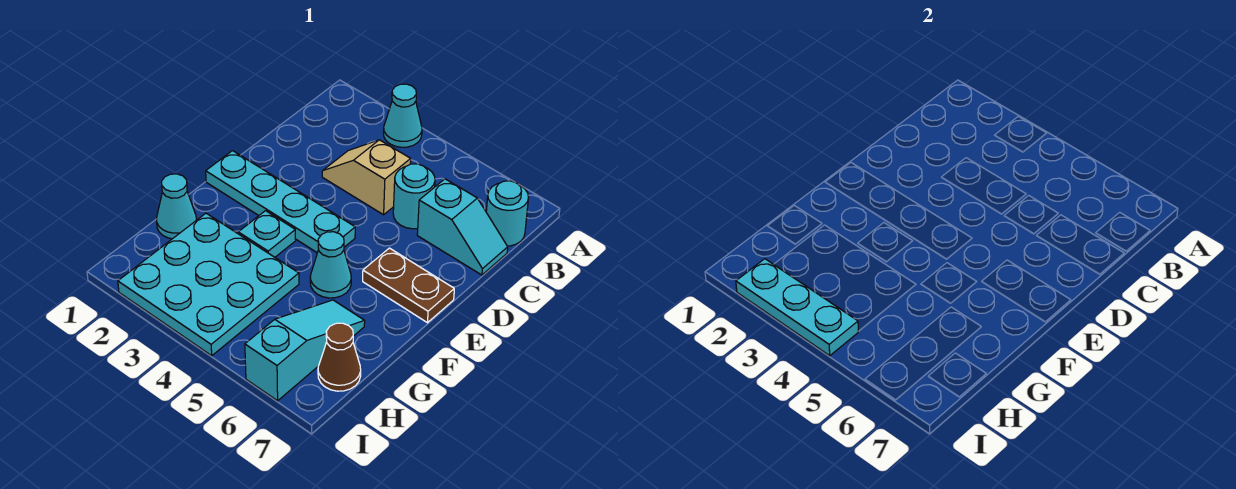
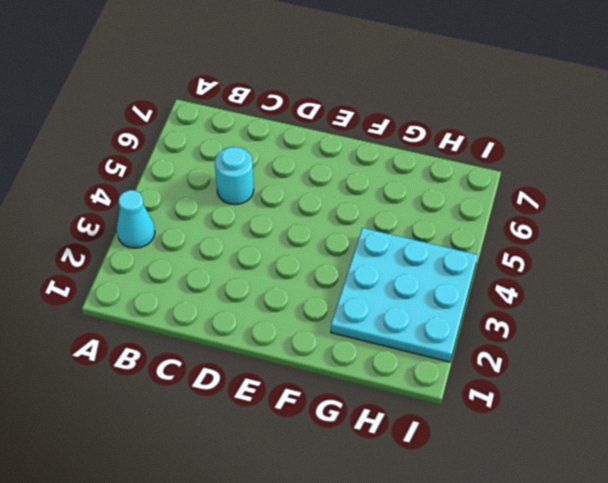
none -> cyan round brick B7 level 1
none -> tan slope C3:C4 level 1 top 4
none -> cyan slope C6:C7 level 1 top 6

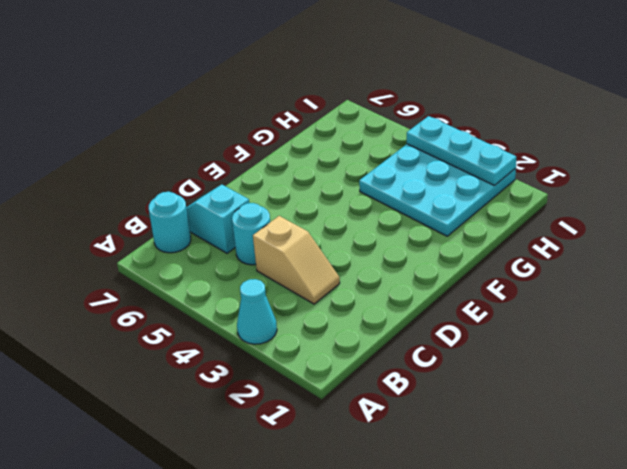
none -> cyan plate E1:E4 level 1
none -> brown plate E6:E7 level 1
none -> cyan plate F3 level 1

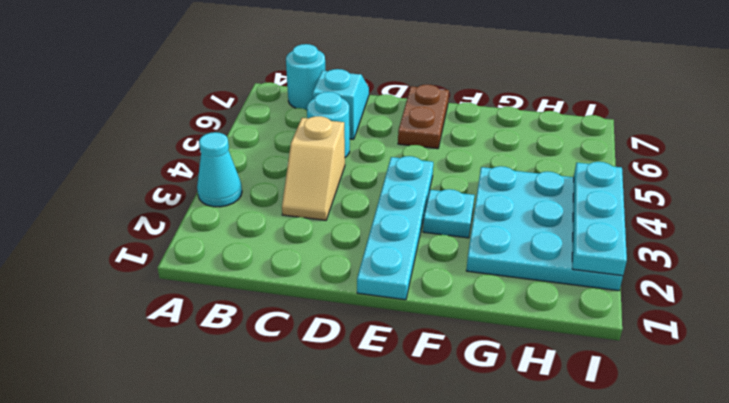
none -> cyan cone F5 level 1
none -> cyan cone G1 level 1
none -> cyan slope G6:I6 level 1 top I

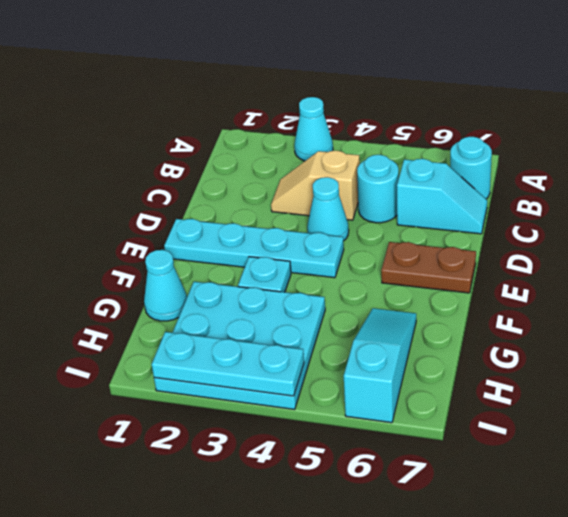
cyan cone D4 level 1 -> cyan cone F5 level 1
none -> brown cone H7 level 1

